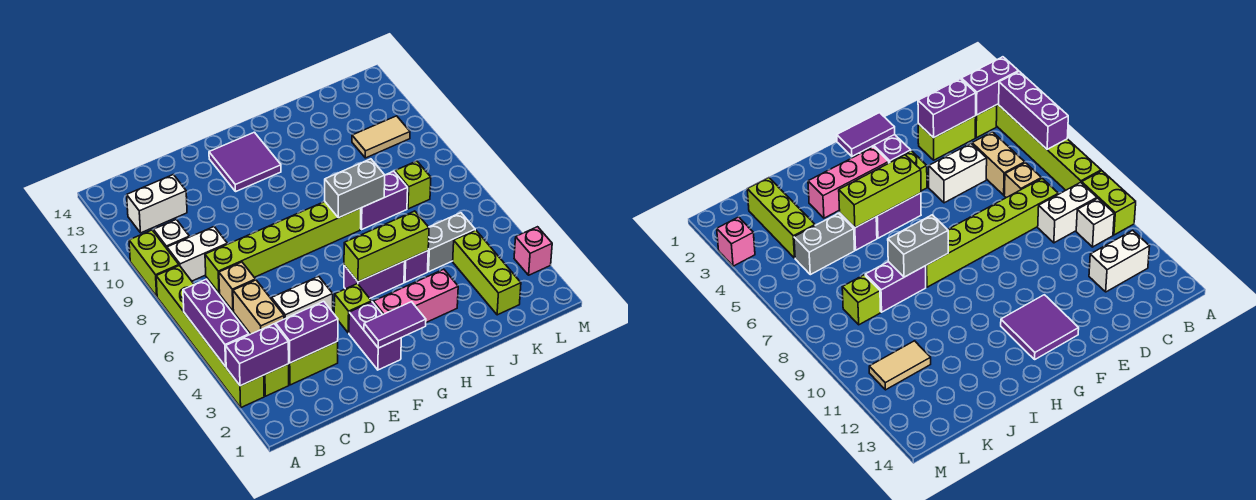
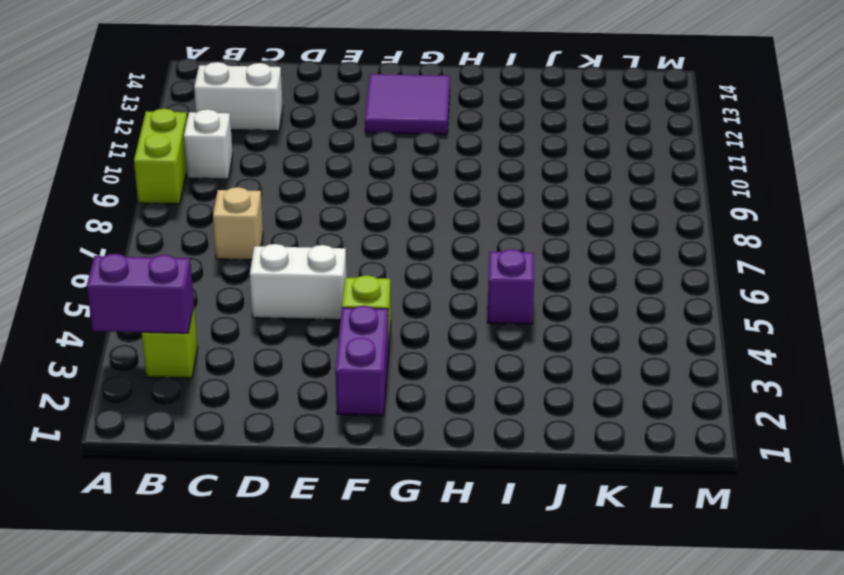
none -> lime brick A3:A8 level 1
none -> white brick B9:C9 level 1
none -> lime brick C3:D3 level 1

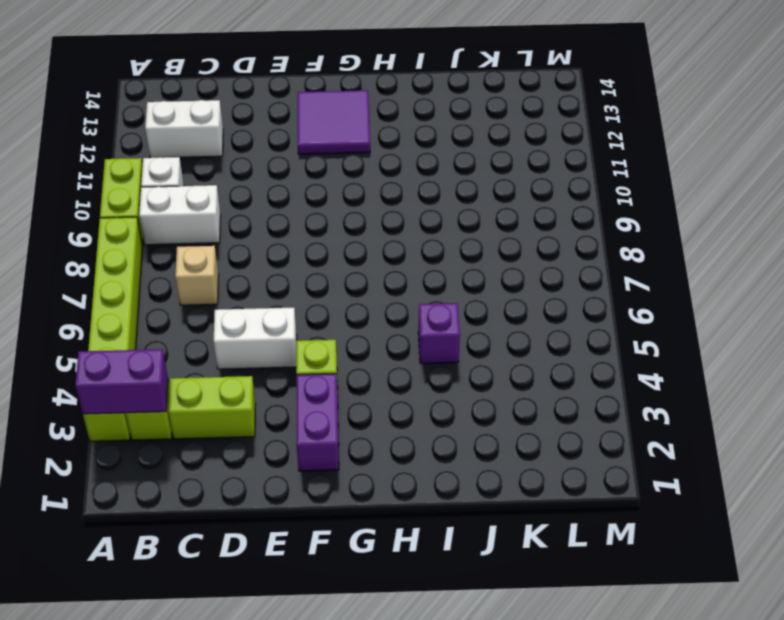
none -> tan brick C5:C6 level 1
none -> lime brick C8:H8 level 1
none -> pink brick G3:I3 level 1

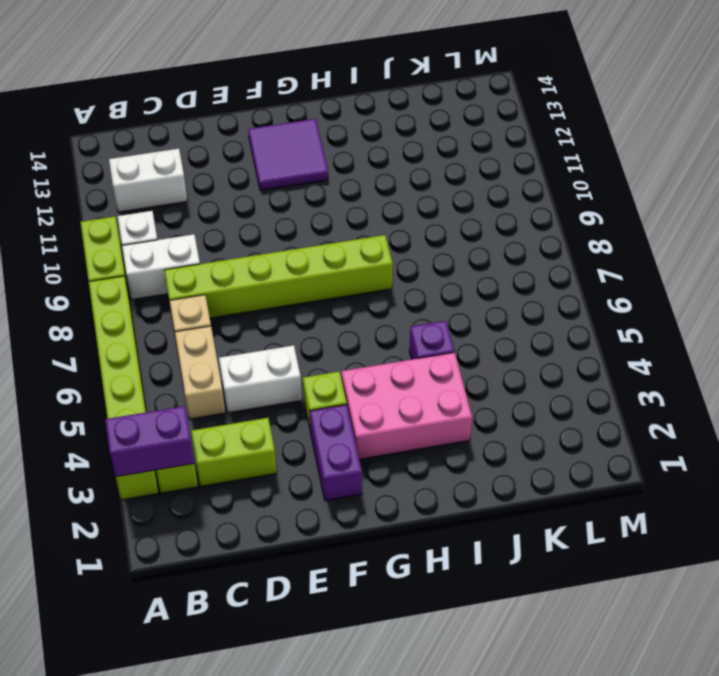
pink brick G3:I4 level 1 -> pink brick G3:I3 level 1
none -> purple brick G5:H5 level 1
none -> purple brick I8:J8 level 1
none -> grey brick J5:K5 level 1

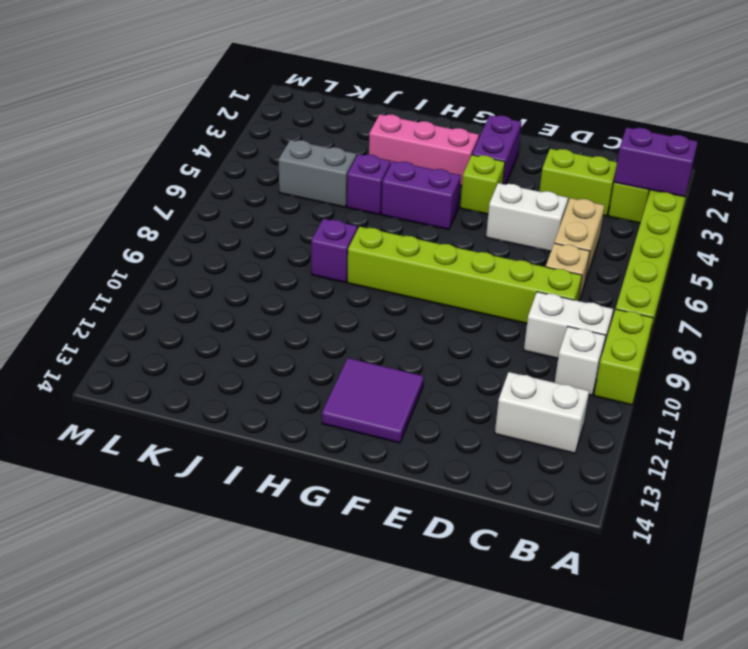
purple brick I8 level 1 -> purple brick I8:J8 level 1
none -> lime brick K2:K4 level 1
none -> lime brick K8 level 1
none -> tan tile K11:L11 level 1

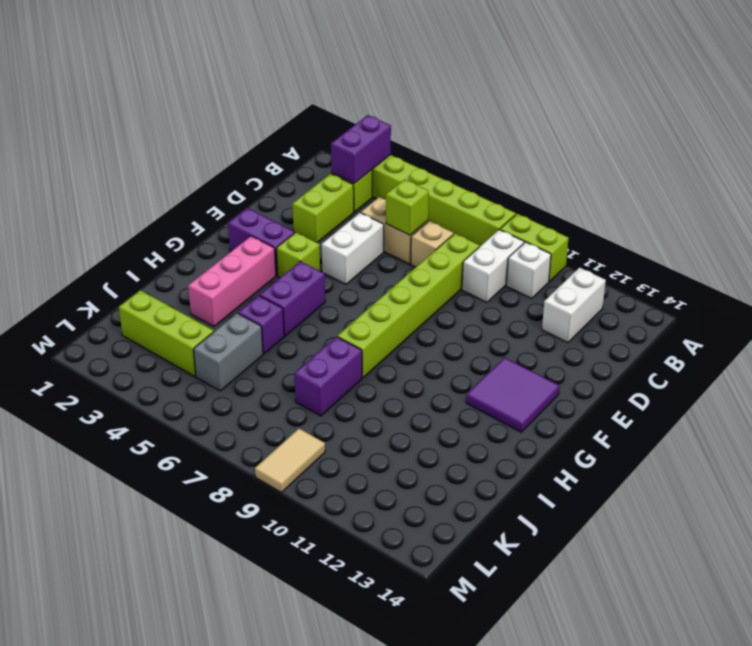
lime brick C6 level 2 -> lime brick K8 level 1
tan tile L9:M9 level 1 -> tan tile K11:L11 level 1
none -> pink brick M3 level 1
none -> purple brick A4:A6 level 2
none -> purple brick C3:D3 level 2

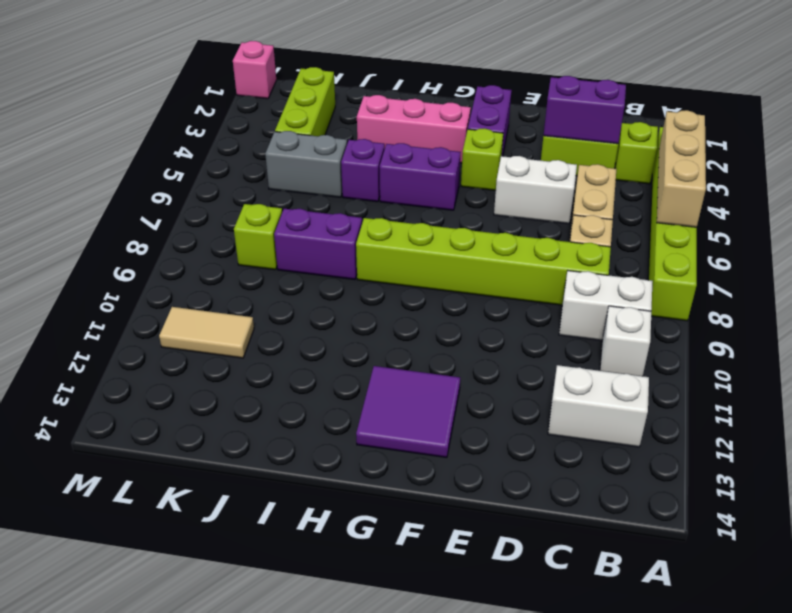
tan brick A4:A6 level 2 -> purple brick A4:A6 level 2
pink brick M1 level 1 -> pink brick M3 level 1
none -> lime brick A9:A10 level 1
none -> purple brick A3:B3 level 2
none -> purple tile F2:G2 level 2

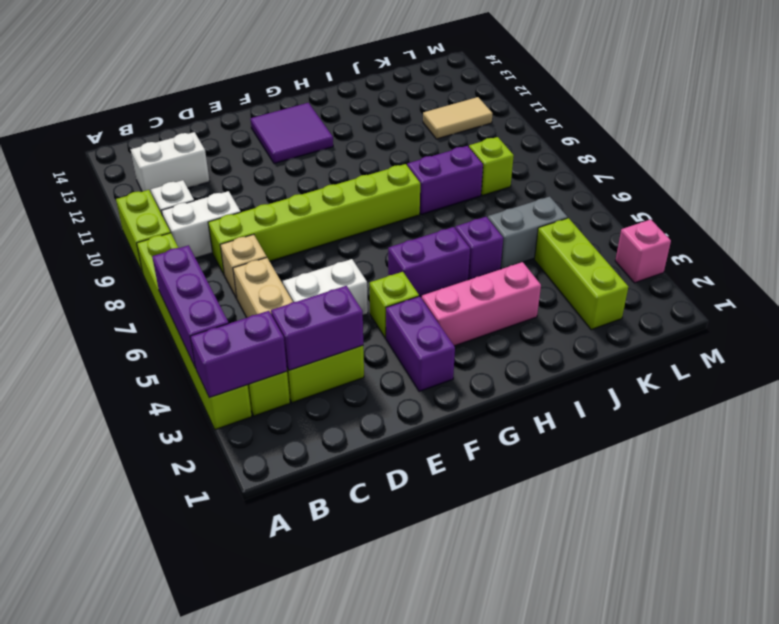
none -> purple tile F2:G2 level 2
none -> lime brick G5:I5 level 2
none -> grey brick H8:I8 level 2

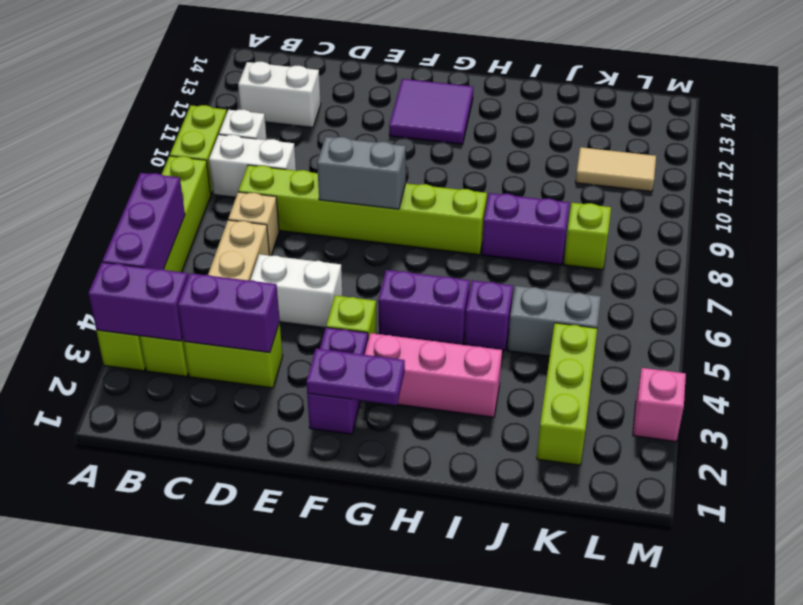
grey brick E8:F8 level 2 -> grey brick H8:I8 level 2
purple plate F2:G2 level 2 -> purple tile F2:G2 level 2
none -> lime brick G5:I5 level 2

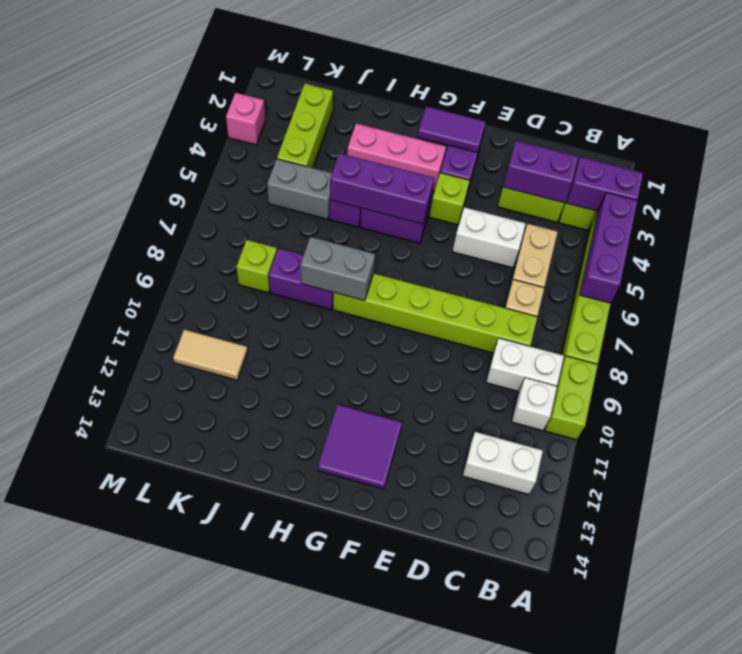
purple brick G5:I5 level 2 -> lime brick G5:I5 level 2

